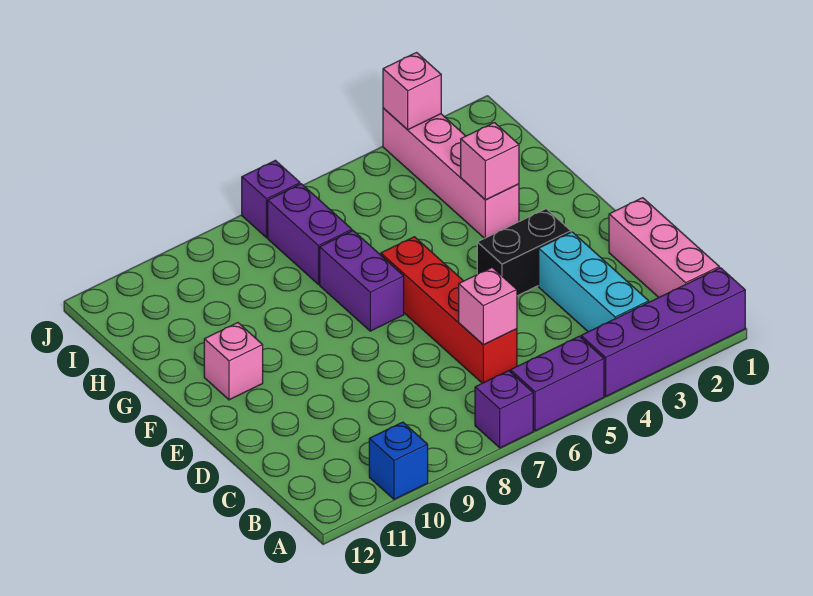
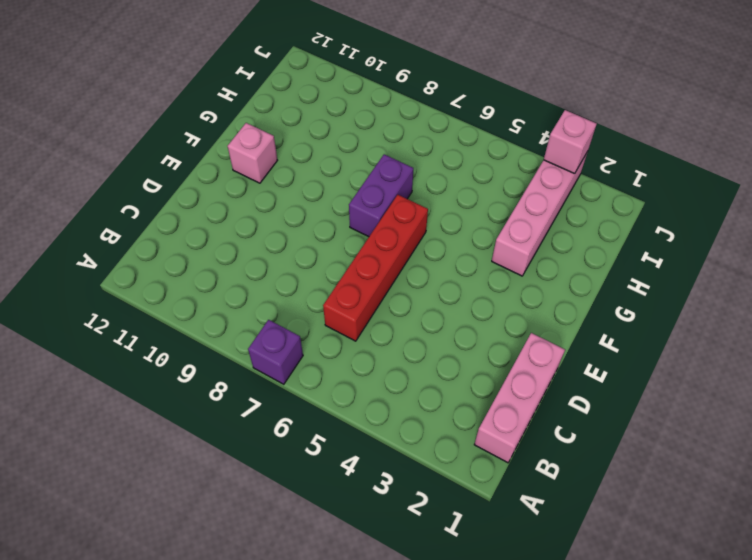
none -> purple brick A1:A4 level 1
none -> purple brick A5:A6 level 1
none -> blue brick A10 level 1

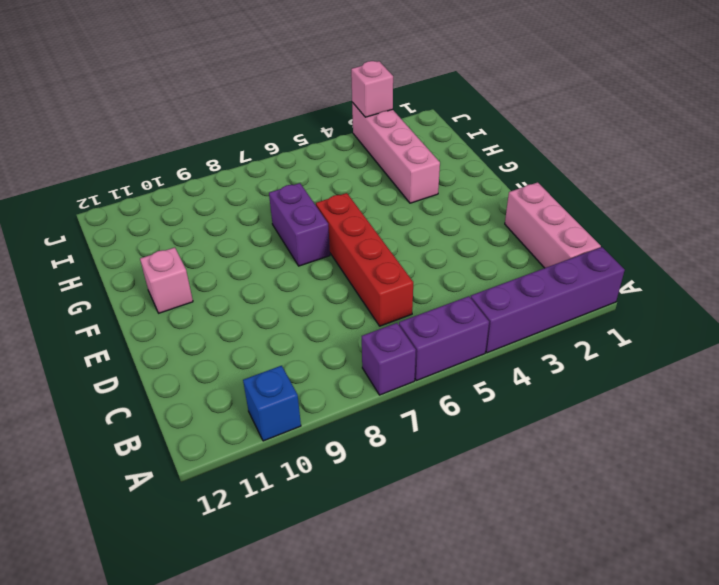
none -> cyan brick B3:D3 level 1
none -> black brick E3:E4 level 1
none -> purple brick H7:I7 level 1

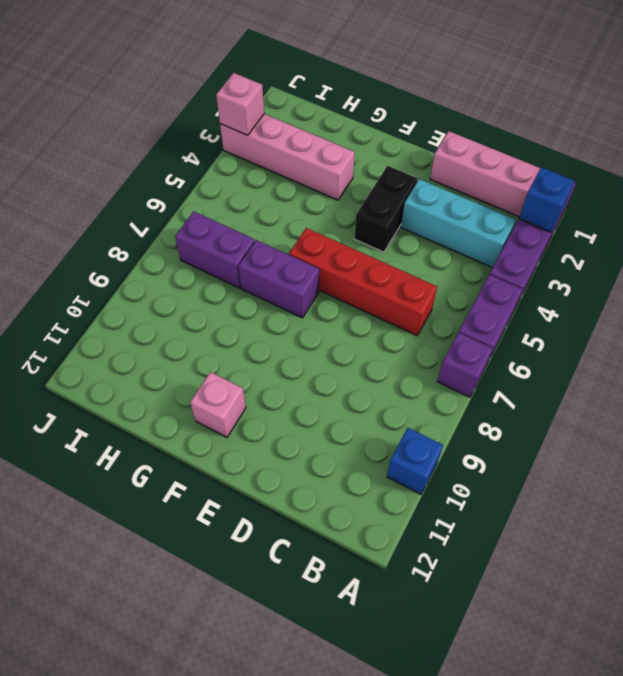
blue brick A2 level 2 -> none
none -> purple brick J7 level 1
none -> pink brick C6 level 2
none -> pink brick G3 level 2

